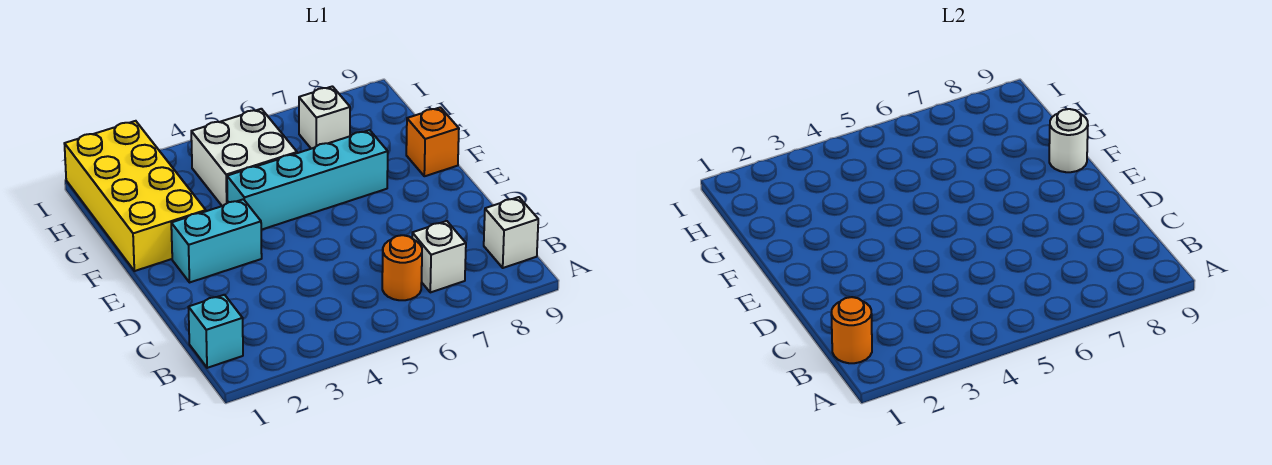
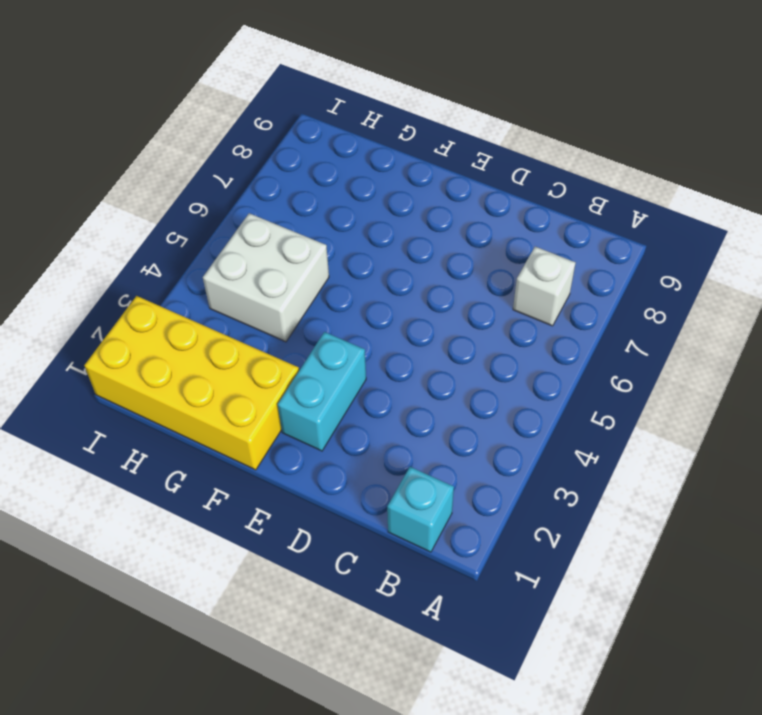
none -> orange round brick B6 level 1
none -> white brick B9 level 1
none -> cyan brick F4:F7 level 1

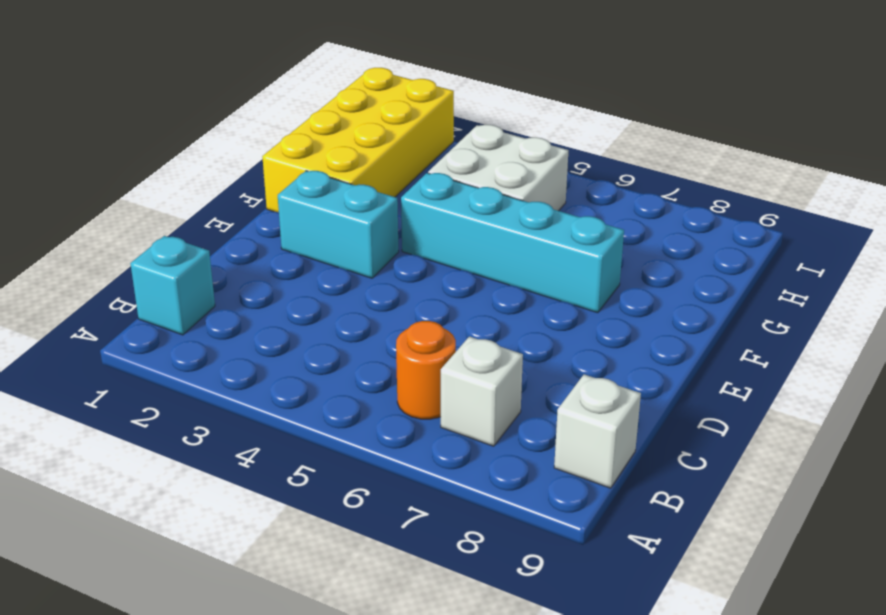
none -> orange brick F9 level 1
none -> white brick H7 level 1
none -> orange round brick B1 level 2

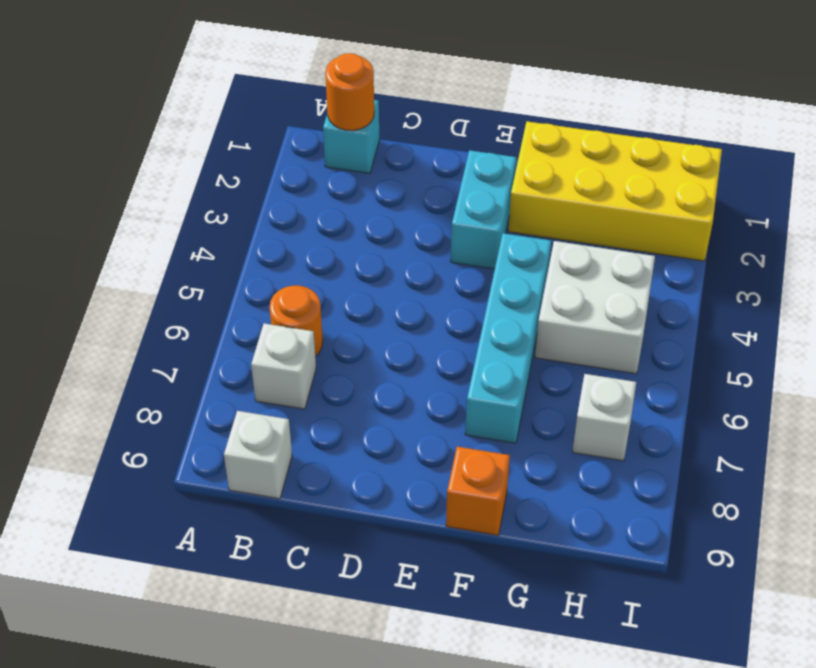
none -> white round brick F9 level 2

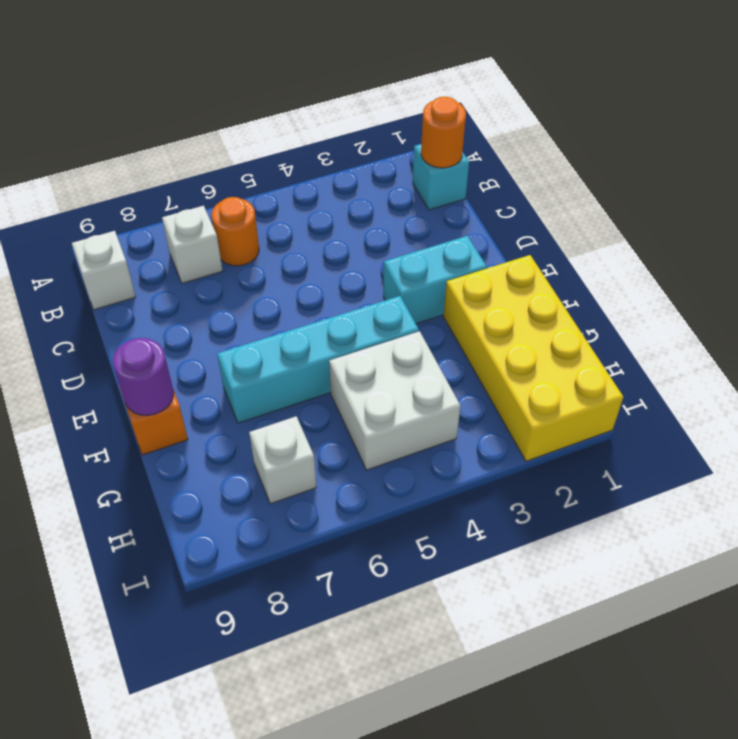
purple round brick F9 level 2 -> white round brick F9 level 2

